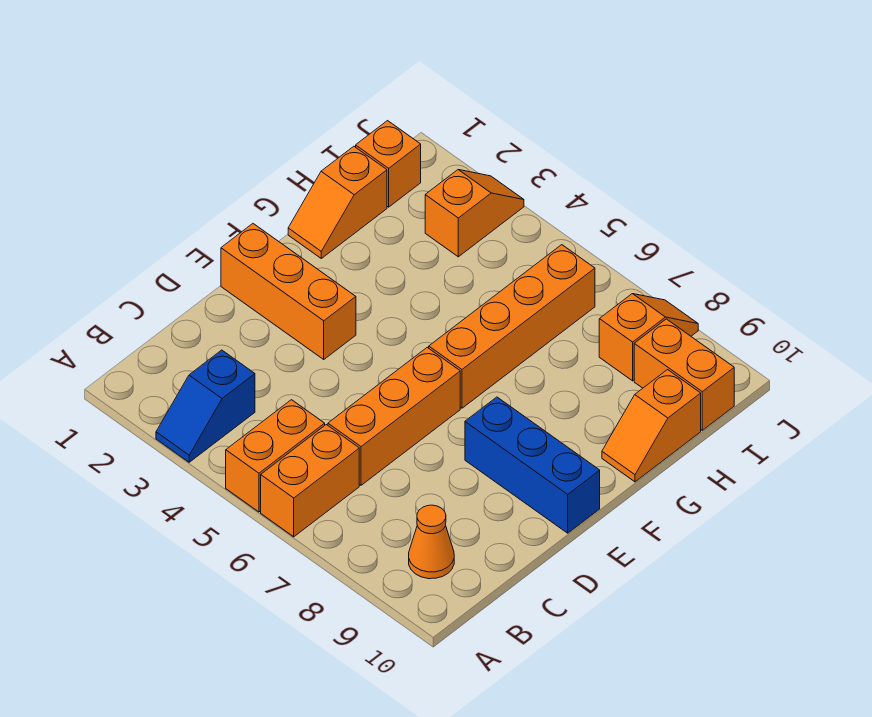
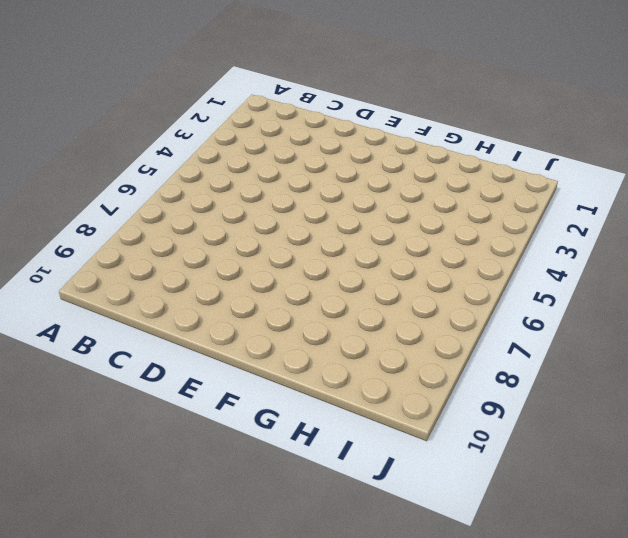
none -> blue slope A3:B3 level 1 top B
none -> orange brick A5:B5 level 1
none -> orange brick A6:B6 level 1

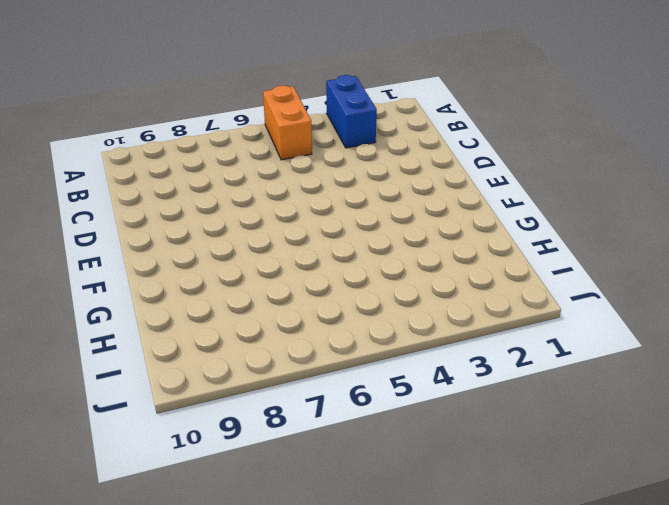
blue brick A3:B3 level 1 -> blue slope A3:B3 level 1 top B
none -> orange brick A6:B6 level 1
none -> orange cone B9 level 1
none -> orange brick C6:E6 level 1

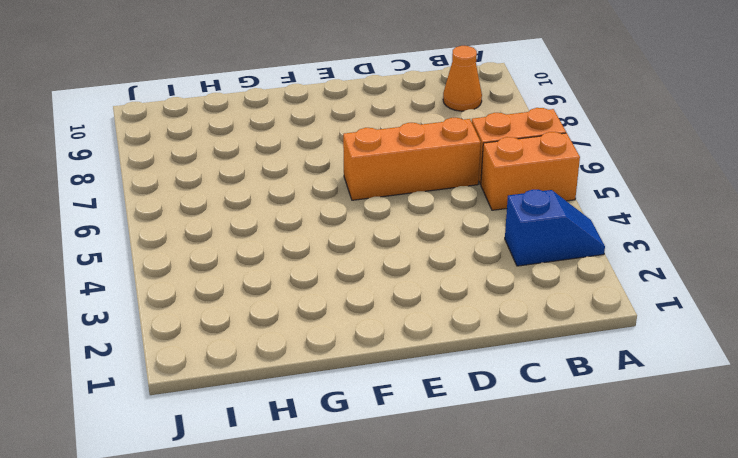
none -> orange brick E1:E3 level 1
none -> blue brick E8:E10 level 1
none -> orange brick F6:I6 level 1

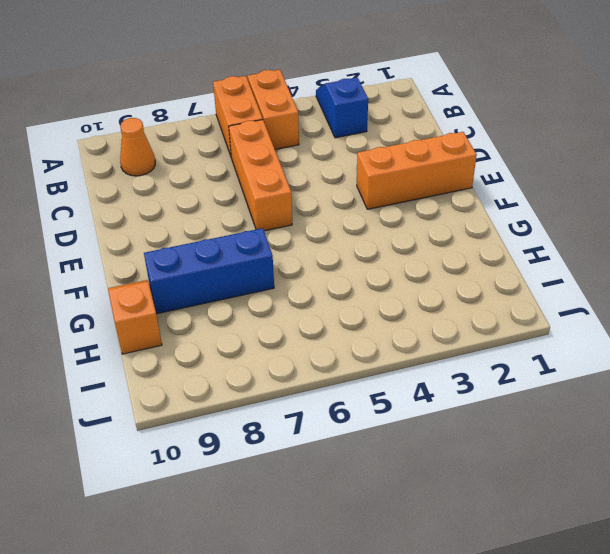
blue brick G7:G9 level 1 -> blue brick E8:E10 level 1
none -> orange brick F6:I6 level 1
none -> orange slope G1:H1 level 1 top H
none -> orange brick I1 level 1

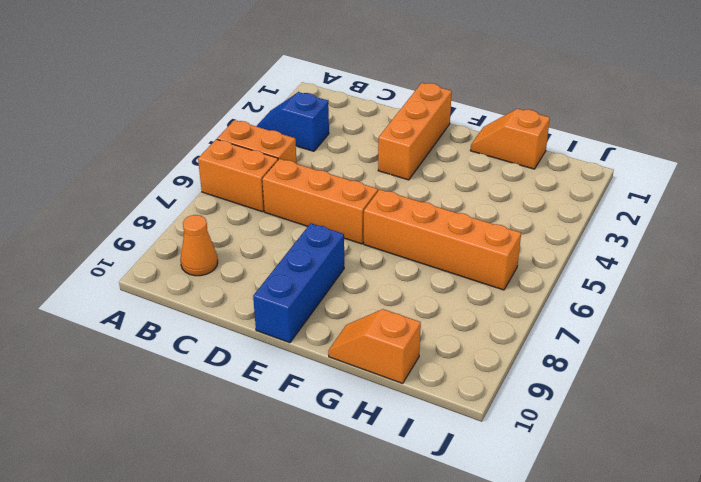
none -> orange brick I1 level 1
none -> orange slope I3:J3 level 1 top I
none -> orange slope I8:J8 level 1 top I

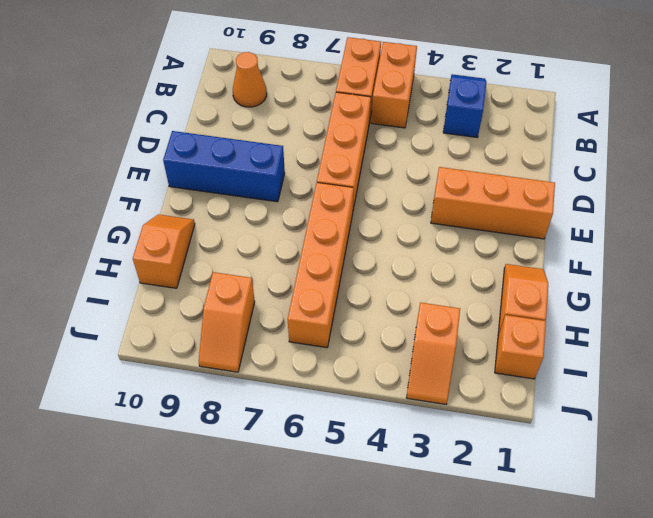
none -> orange brick I9:I10 level 1

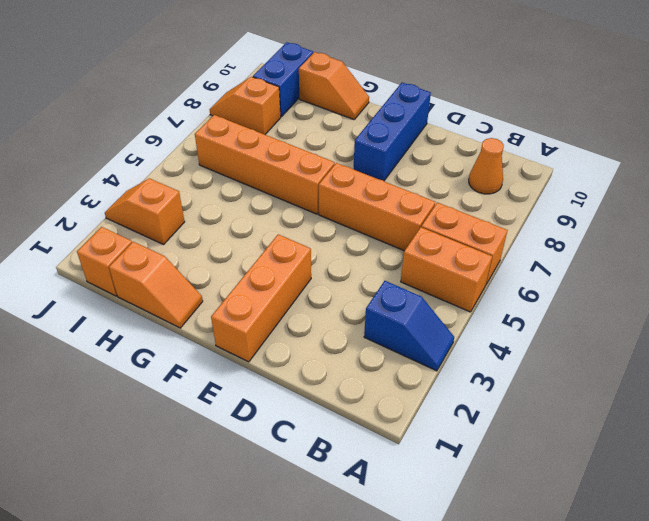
blue brick I9:I10 level 1 -> orange brick I9:I10 level 1

